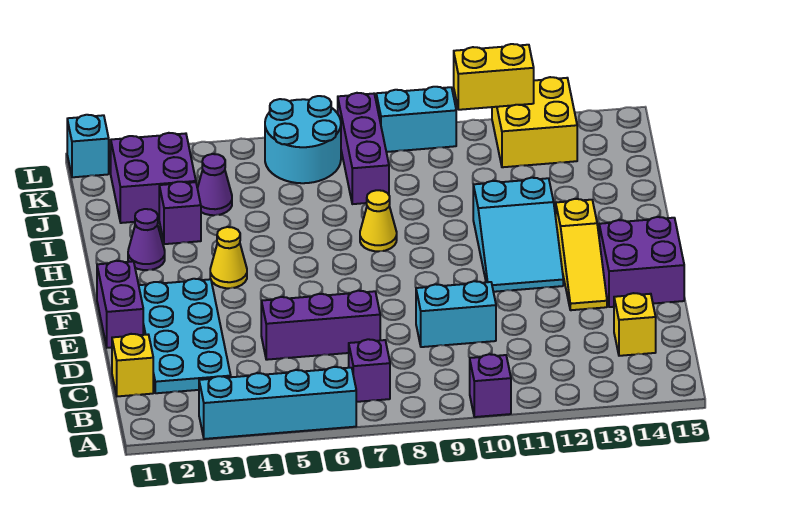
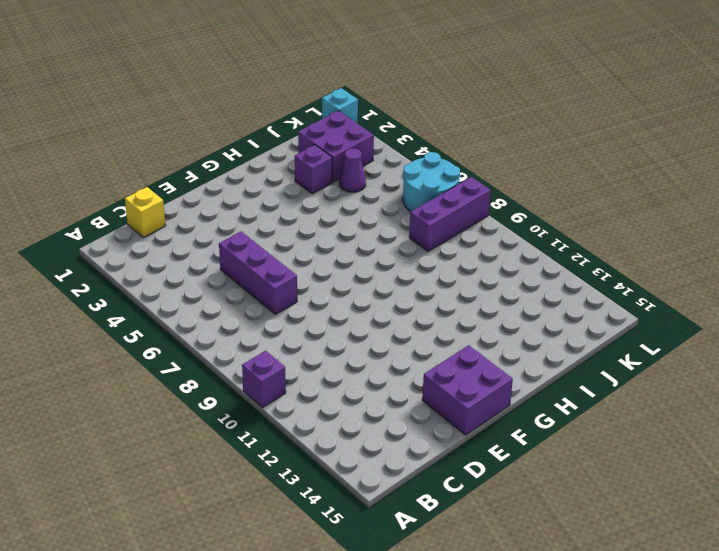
none -> cyan brick A3:A6 level 1
none -> purple brick B7 level 1
none -> cyan plate C2:F3 level 1

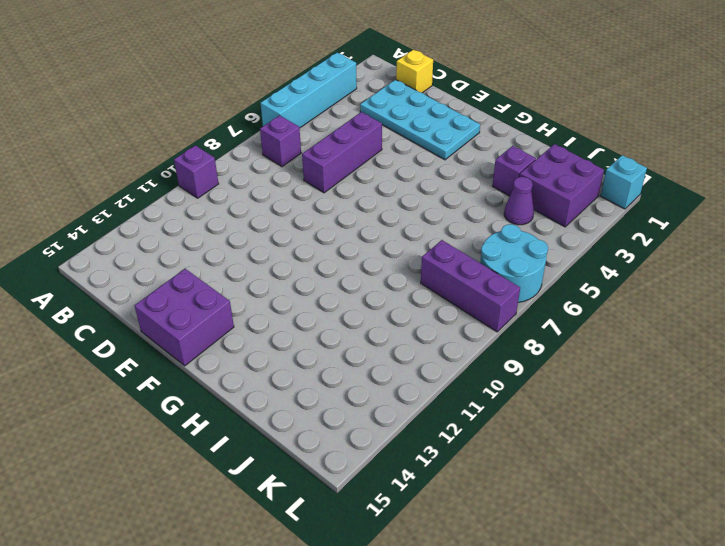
none -> yellow brick C14 level 1
none -> cyan brick D9:D10 level 1
none -> purple brick E1:F1 level 1

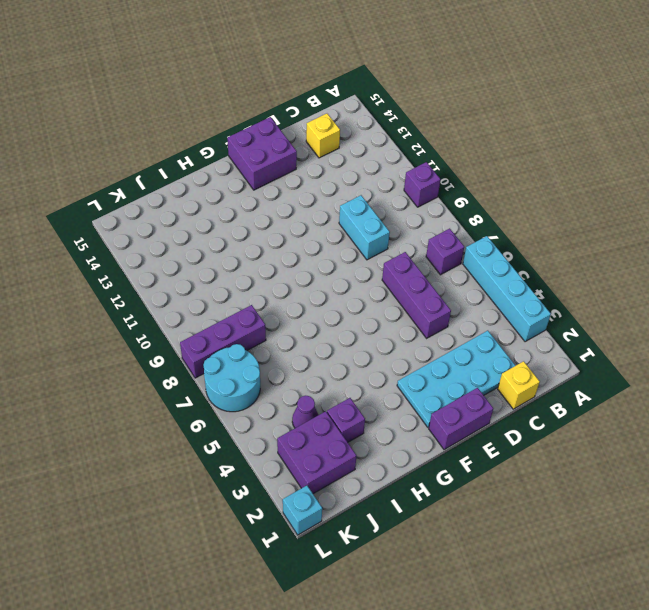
none -> yellow slope E13:G13 level 1 top G
none -> cyan slope F11:H12 level 1 top H
none -> yellow cone G4 level 1

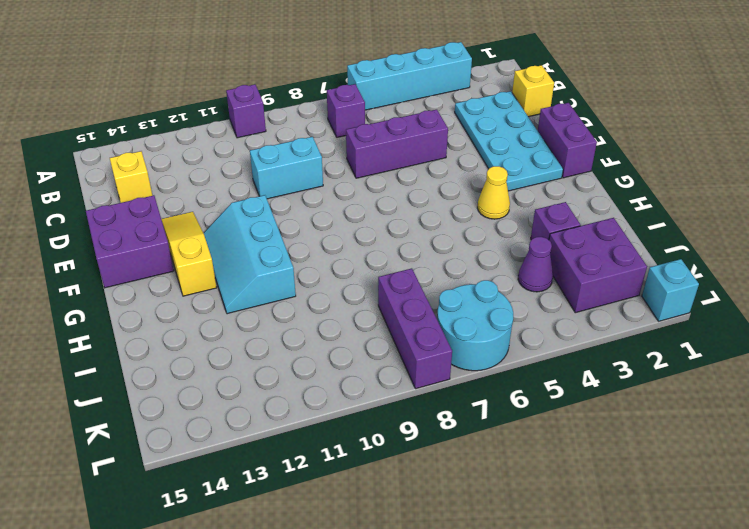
cyan slope F11:H12 level 1 top 11 -> cyan slope F11:H12 level 1 top H
none -> purple cone H2 level 1
none -> yellow cone H8 level 1
none -> yellow brick K12:L13 level 1

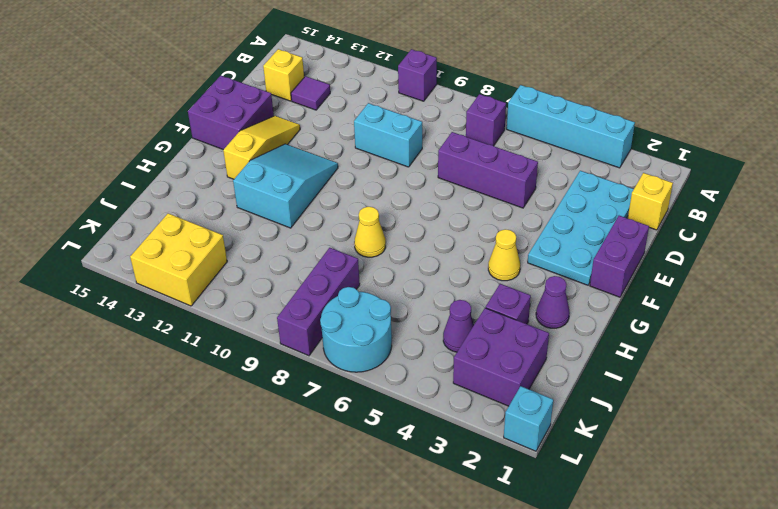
purple tile C13 level 1 -> none
none -> cyan brick L9:L10 level 1
none -> yellow brick L11:L12 level 2

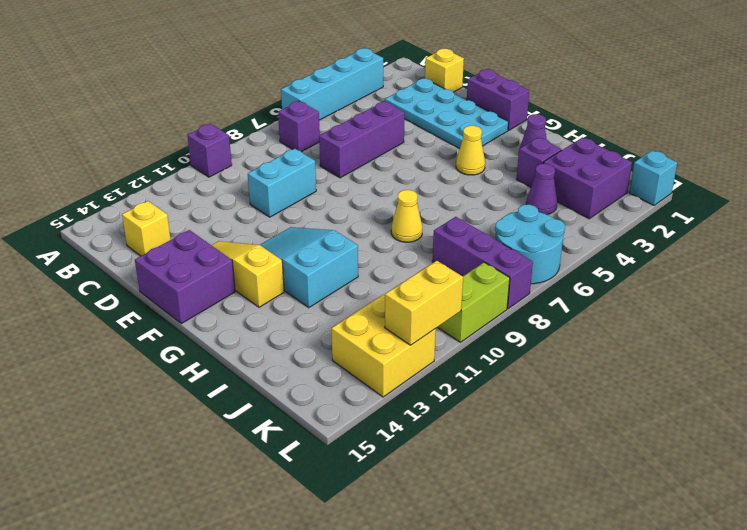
lime brick L9:L10 level 1 -> cyan brick L9:L10 level 1

